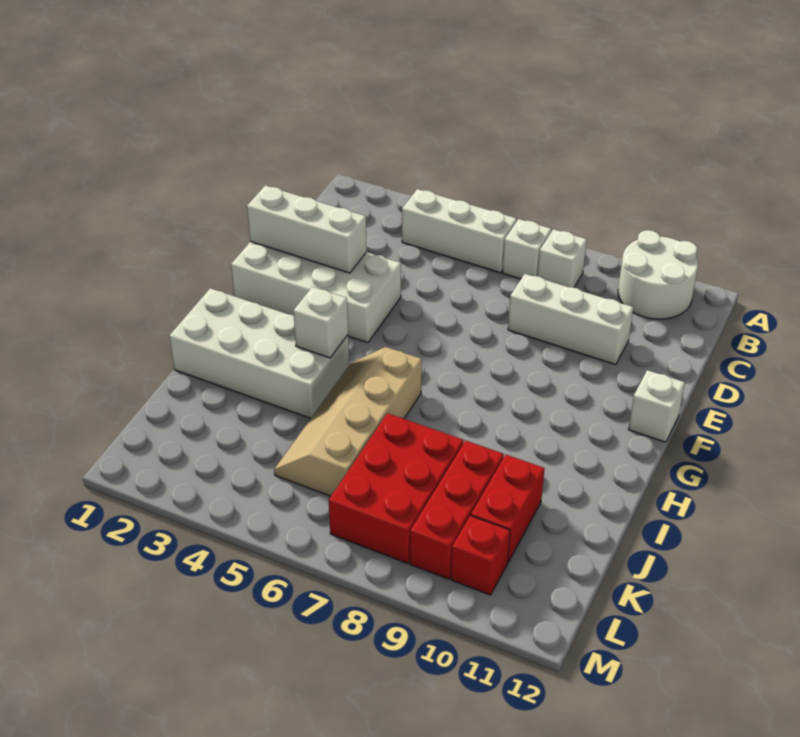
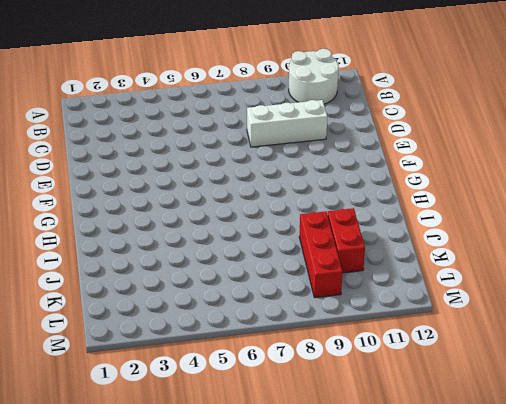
none -> white brick B4:B6 level 1
none -> white brick B7 level 1
none -> white brick B8 level 1

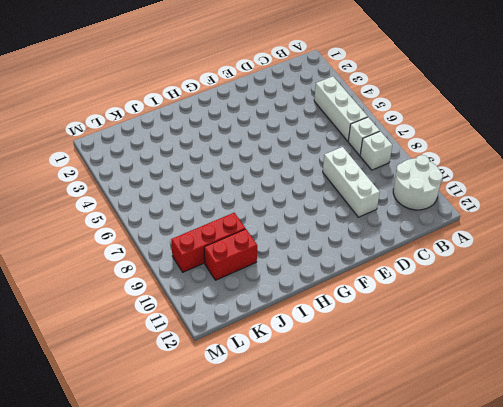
none -> white brick E1:F4 level 1
none -> white brick F12 level 1
none -> white brick H1:I4 level 1

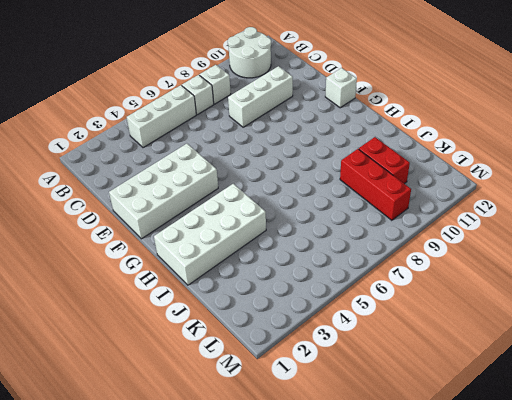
none -> tan slope H5:K6 level 1 top 6
none -> red brick J7:L8 level 1
none -> red brick L10 level 1

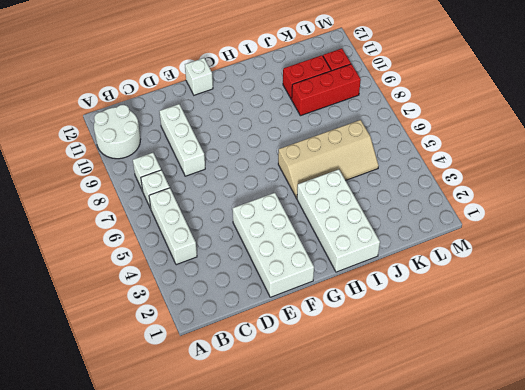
none -> red brick J7:L8 level 1
none -> white brick E1:E3 level 2
none -> white brick H4 level 2

